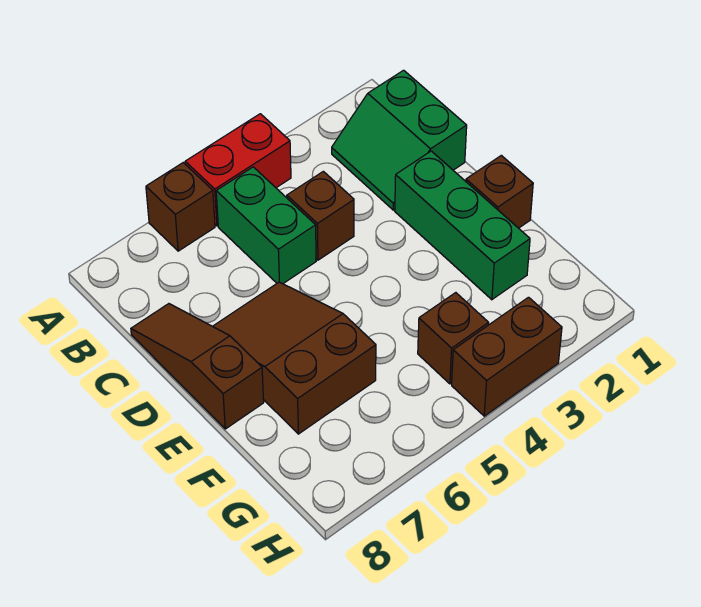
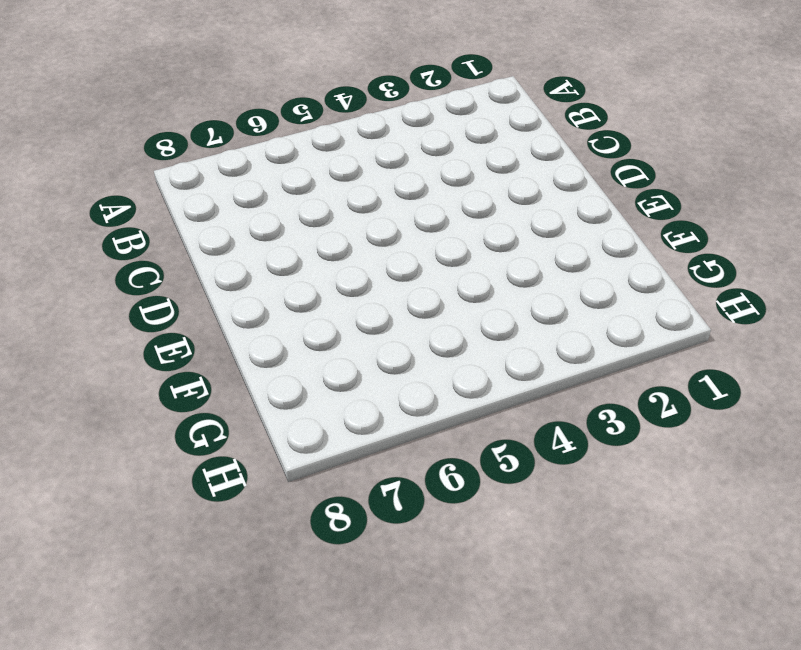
none -> red brick A4:A5 level 1
none -> brown brick A6 level 1

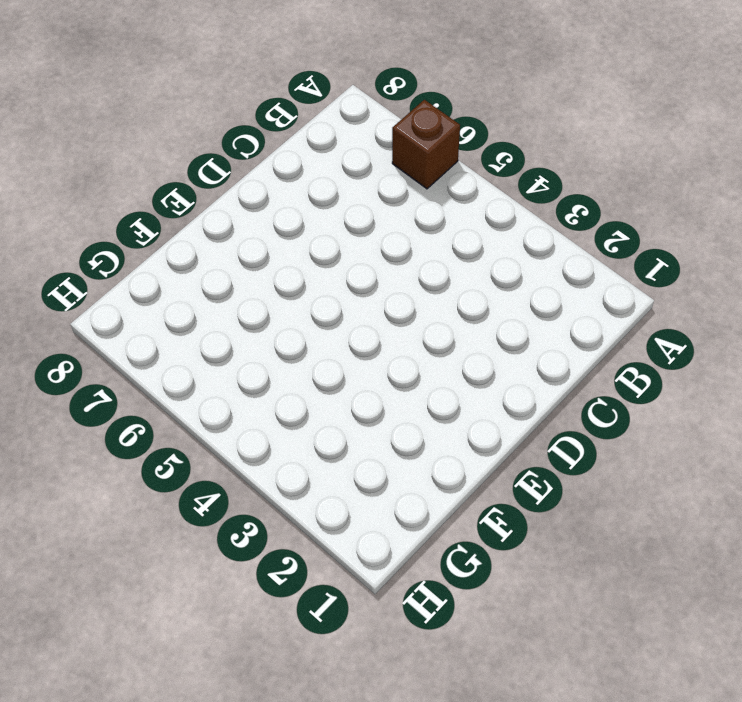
none -> red brick A4:A5 level 1
none -> green slope B1:C2 level 1 top 1

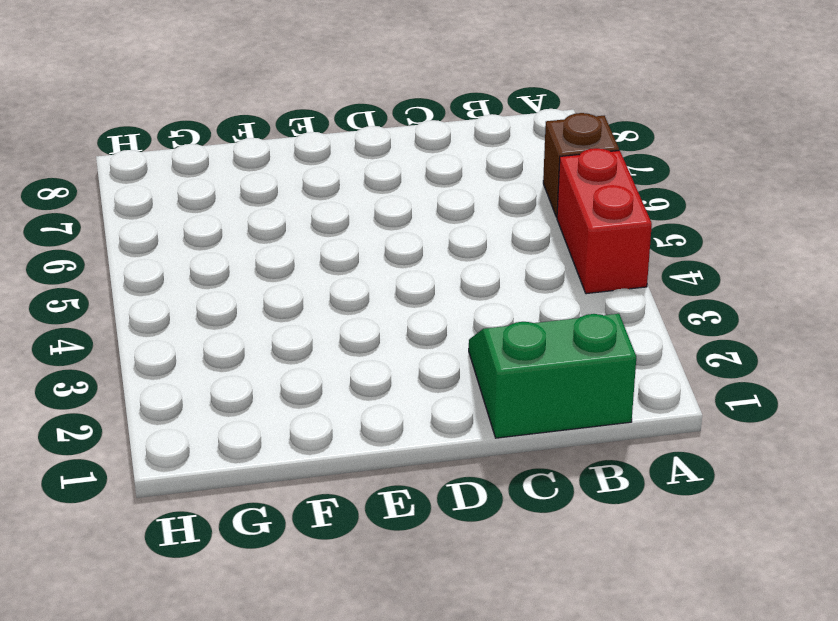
none -> green brick B5:C5 level 1
none -> brown brick C4 level 1

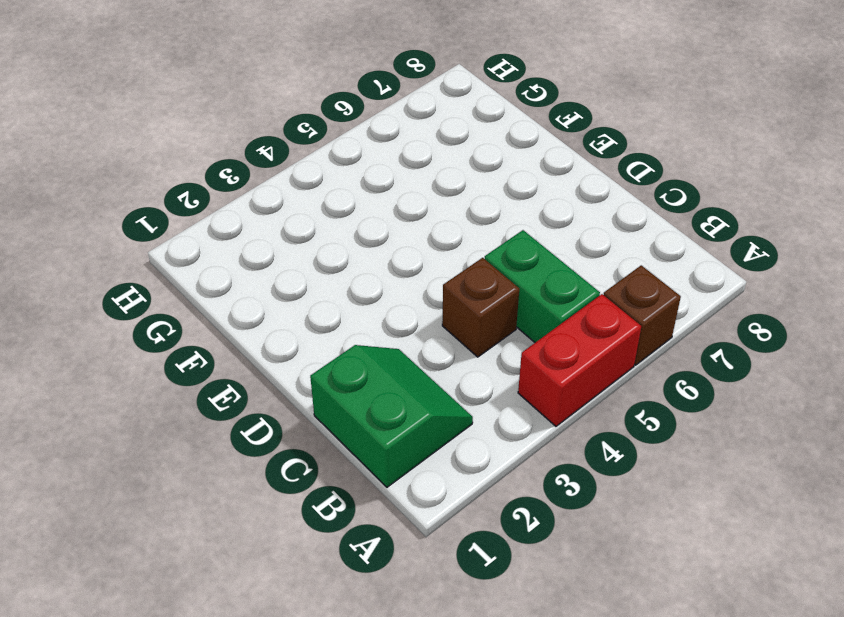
none -> brown slope C8:E8 level 1 top E
none -> green brick D2:F2 level 1

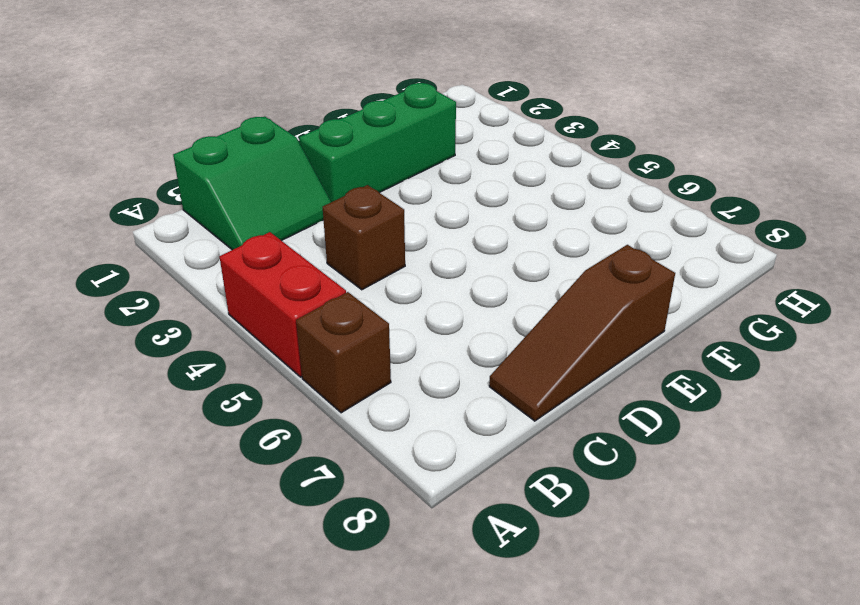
none -> green brick B5:C5 level 1
none -> brown slope D6:F7 level 1 top F

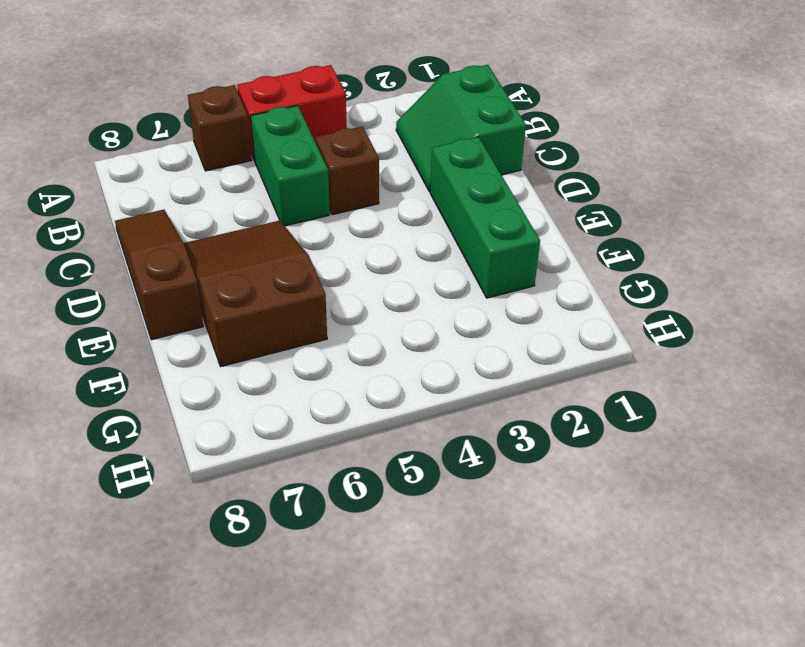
none -> brown brick E1 level 1
none -> brown brick G4 level 1

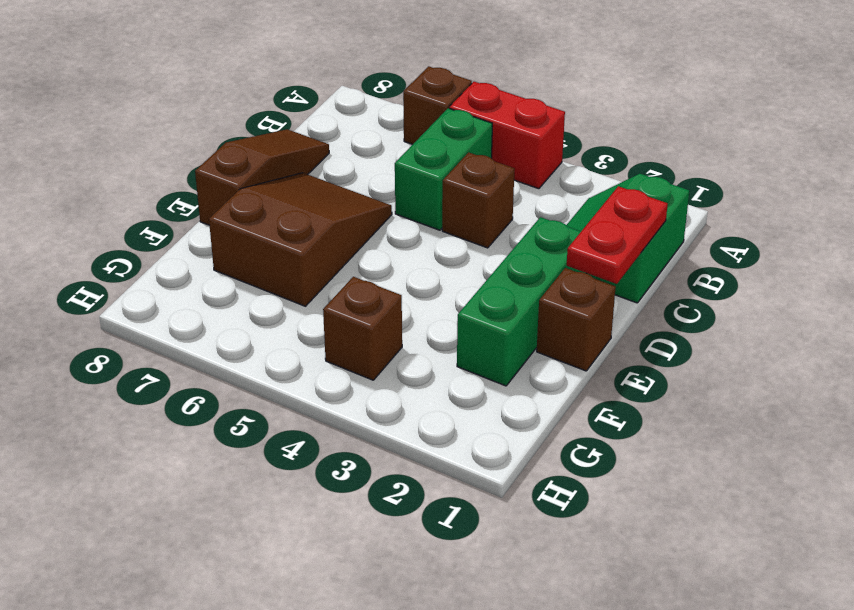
red plate C1:D1 level 2 -> none
none -> brown brick H3:H4 level 1

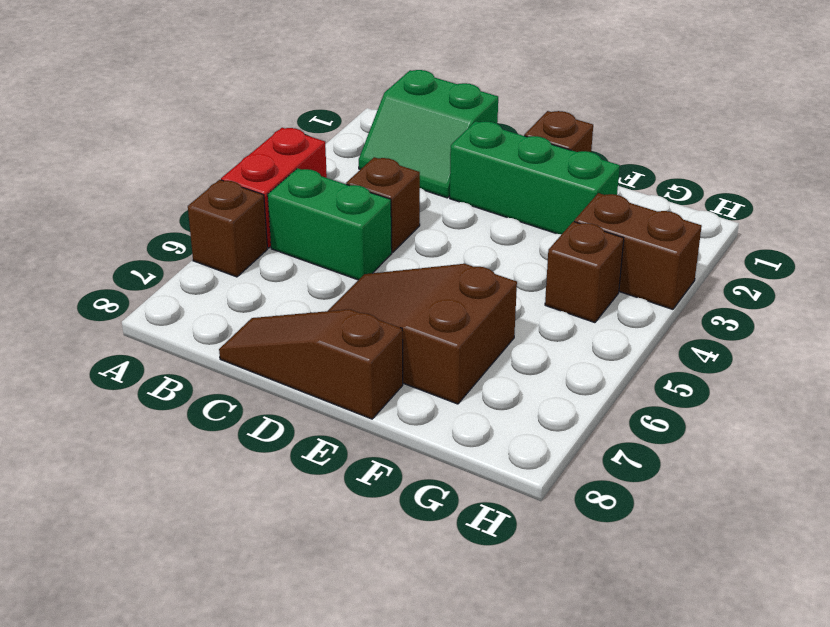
brown brick G3:H3 level 1 -> brown brick H3:H4 level 1

